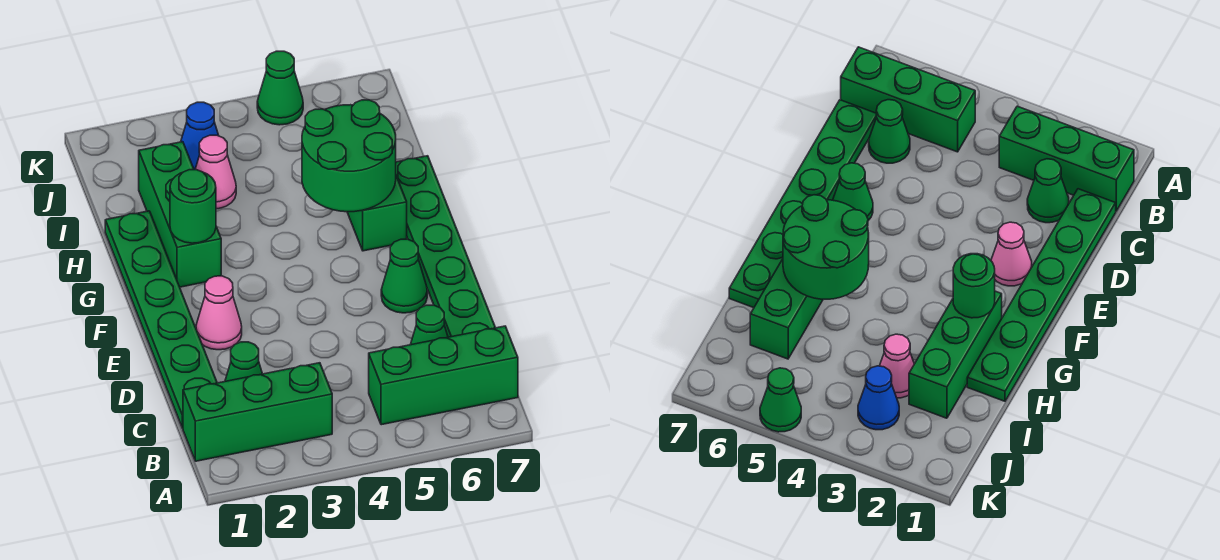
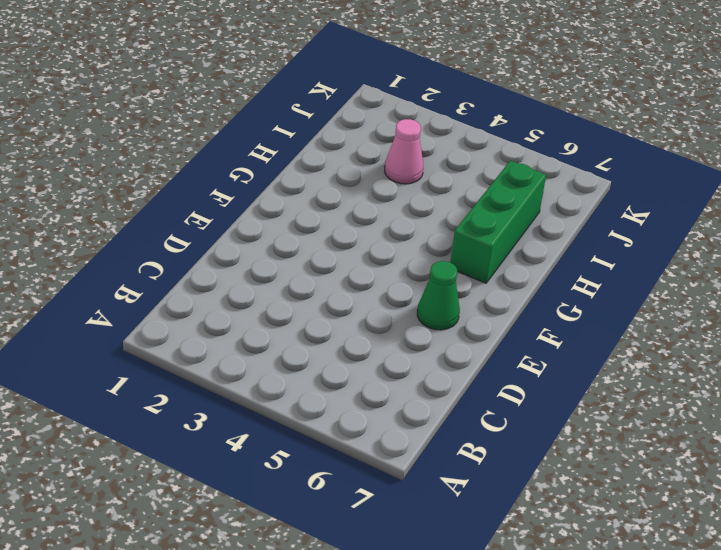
none -> green brick B1:B3 level 1
none -> green brick B5:B7 level 1
none -> green plate C1:H1 level 1

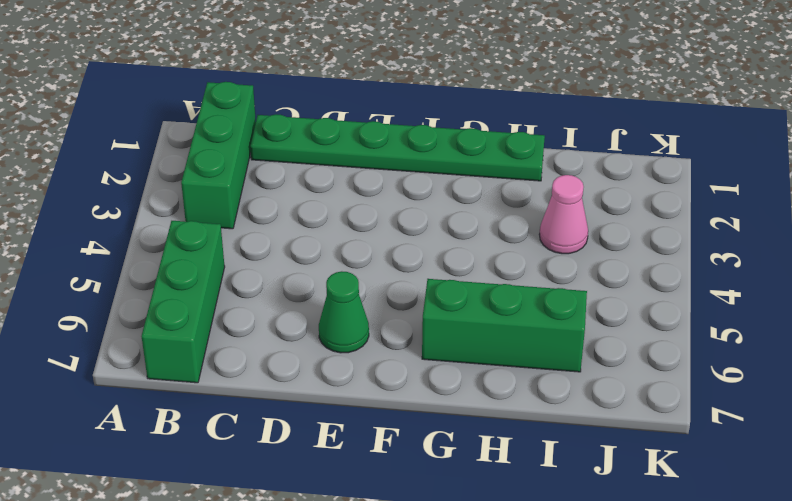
none -> green cone C2 level 1
none -> green cone C6 level 1
none -> green plate C7:H7 level 1

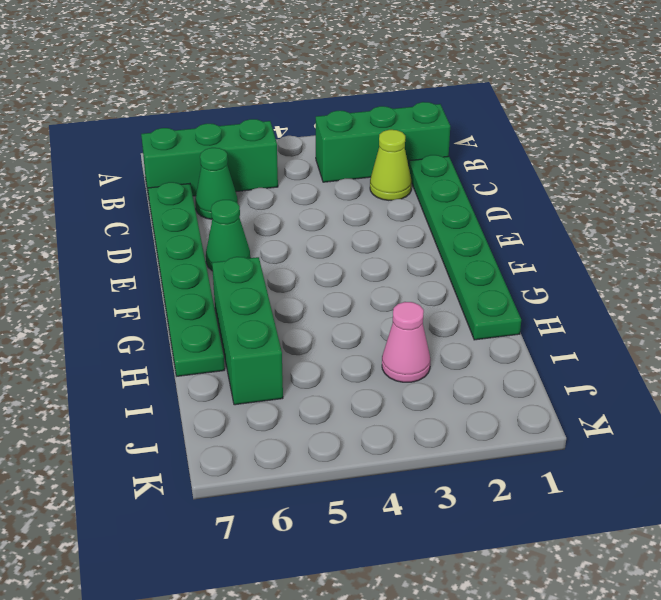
lime cone C2 level 1 -> green cone C2 level 1
none -> pink cone E2 level 1
none -> green brick G2:I2 level 1
none -> blue cone J3 level 1

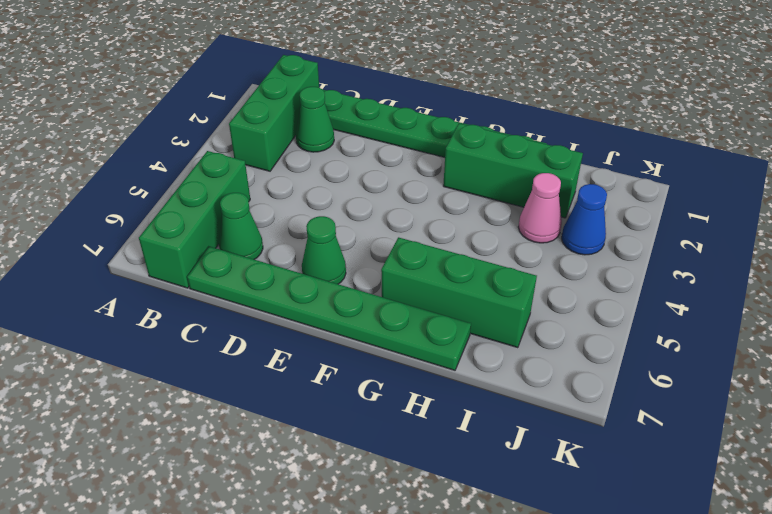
none -> pink cone E2 level 1
none -> green cone K5 level 1
none -> green round brick G2 level 2

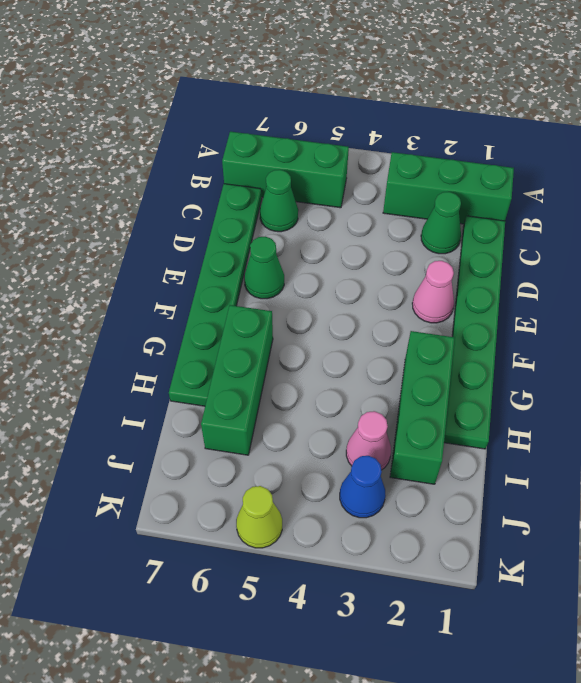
lime cone K5 level 1 -> green cone K5 level 1
none -> green round brick G2 level 2
none -> green round brick G5:H6 level 2

